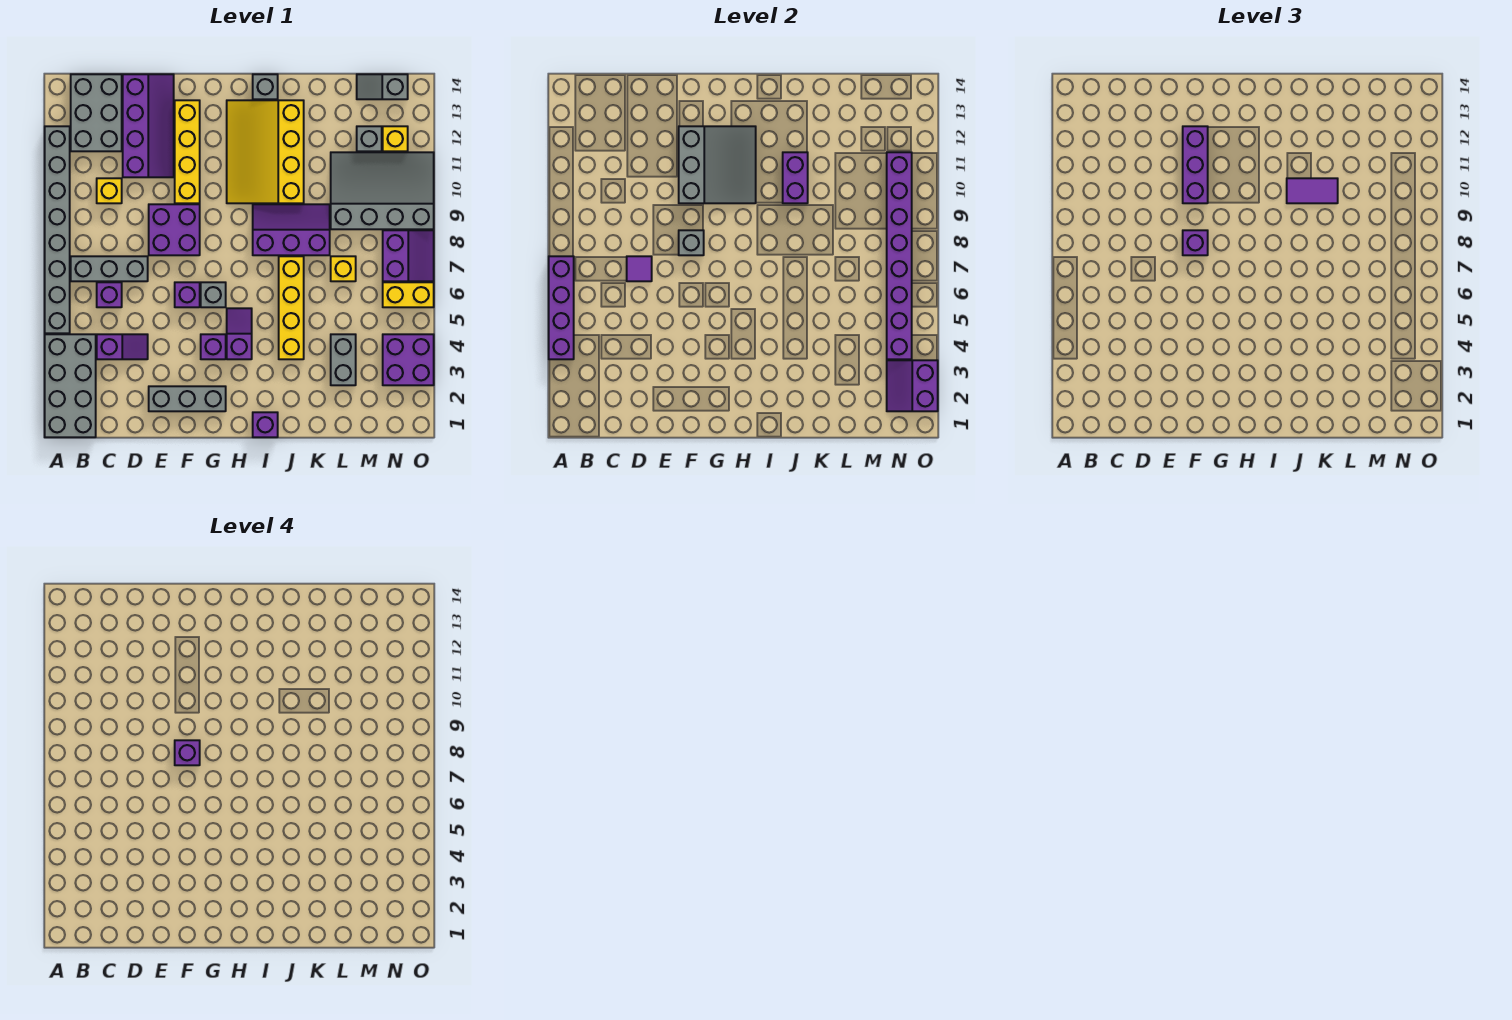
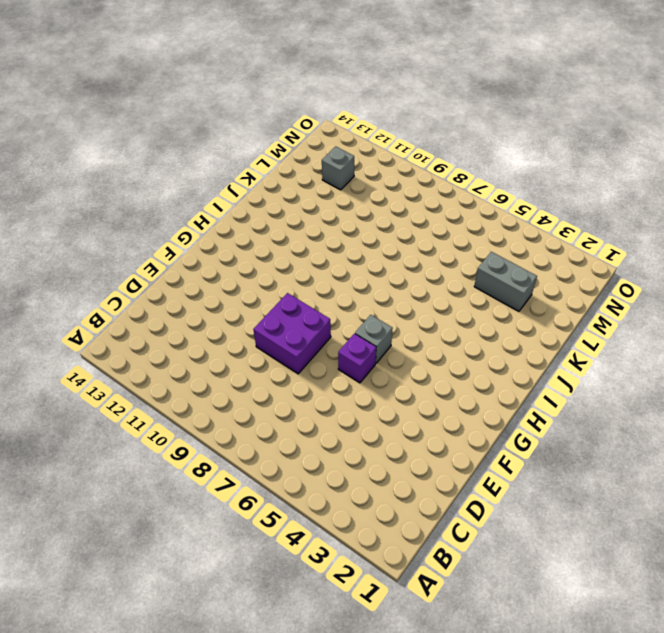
none -> grey brick A1:B4 level 1
none -> grey brick A5:A12 level 1
none -> grey brick B7:D7 level 1
none -> grey brick B12:C14 level 1

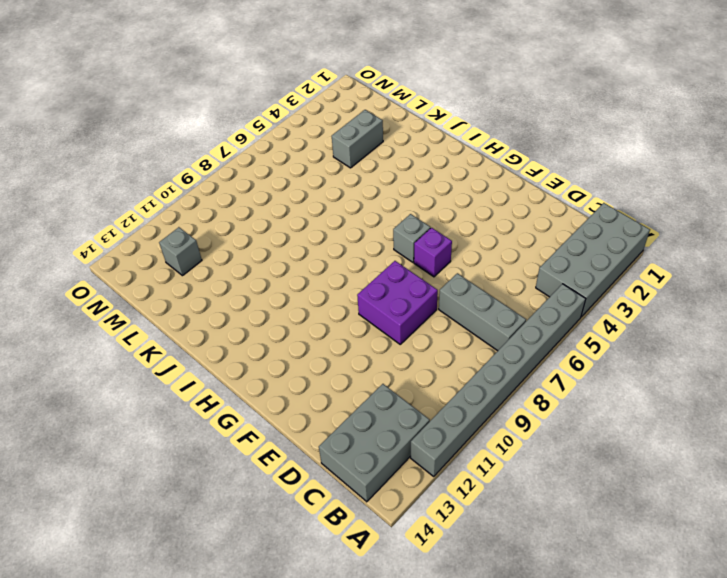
none -> purple slope C4:D4 level 1 top C
none -> purple brick C6 level 1
none -> yellow brick C10 level 1
none -> purple slope D11:E14 level 1 top D

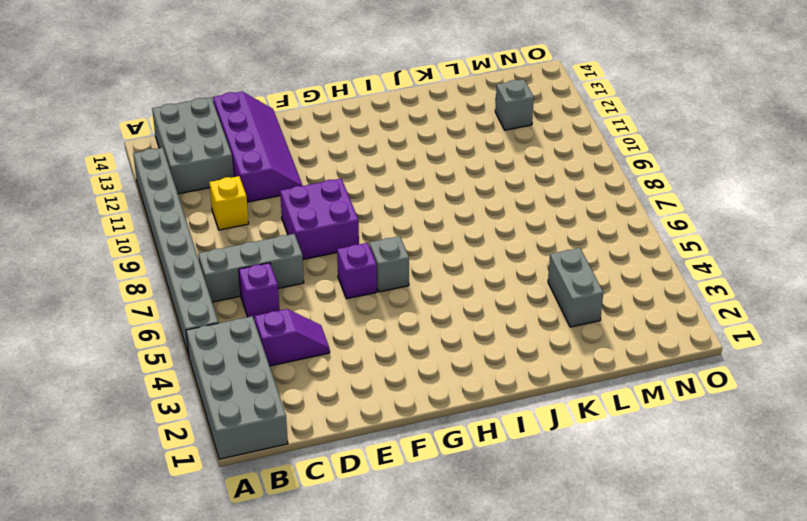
none -> grey brick E2:G2 level 1
none -> yellow brick F10:F13 level 1
none -> purple brick G4 level 1
none -> purple slope H4:H5 level 1 top 4

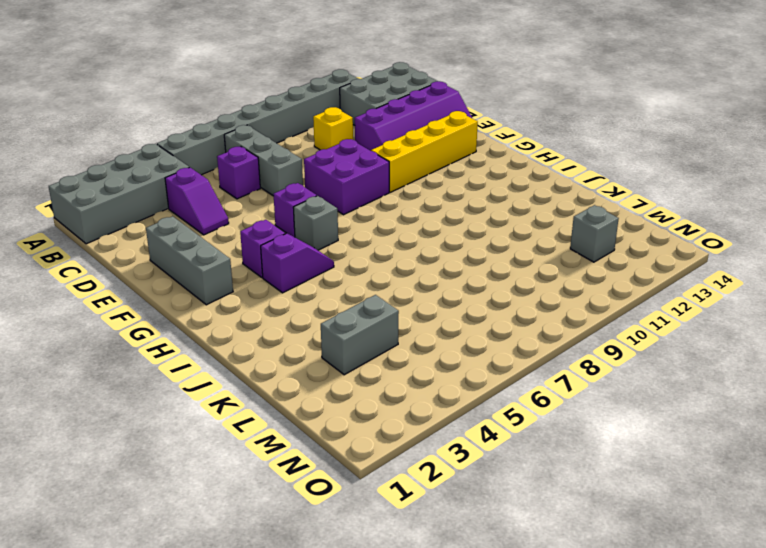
none -> yellow slope H10:J13 level 1 top J
none -> purple brick I1 level 1
none -> purple slope I8:K9 level 1 top 8
none -> grey brick I14 level 1

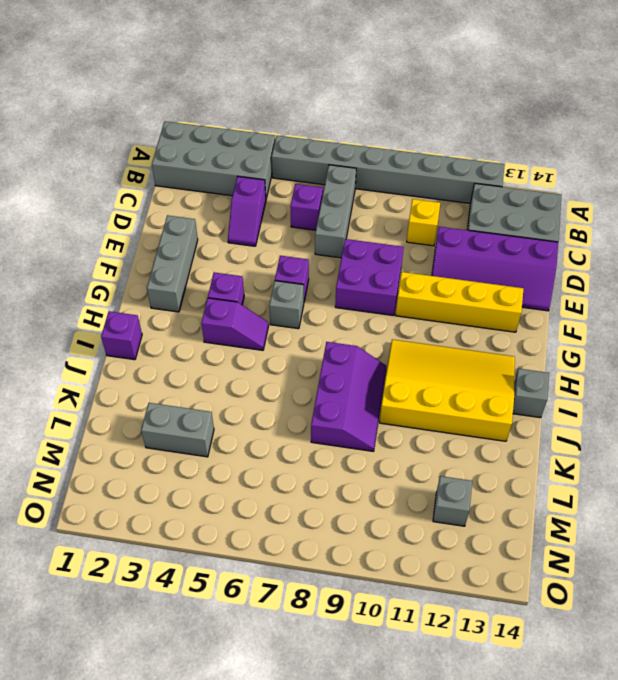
none -> yellow brick J4:J7 level 1
none -> yellow brick L7 level 1
none -> grey slope L9:O11 level 1 top 9
none -> grey slope M14:N14 level 1 top N

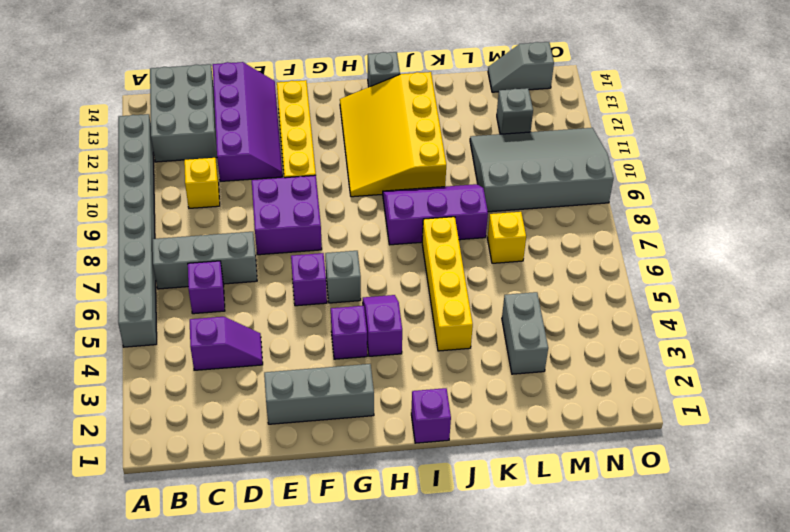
none -> grey brick A1:B4 level 1
none -> purple brick N3:O4 level 1
none -> yellow brick N6:O6 level 1
none -> purple slope N7:O8 level 1 top N

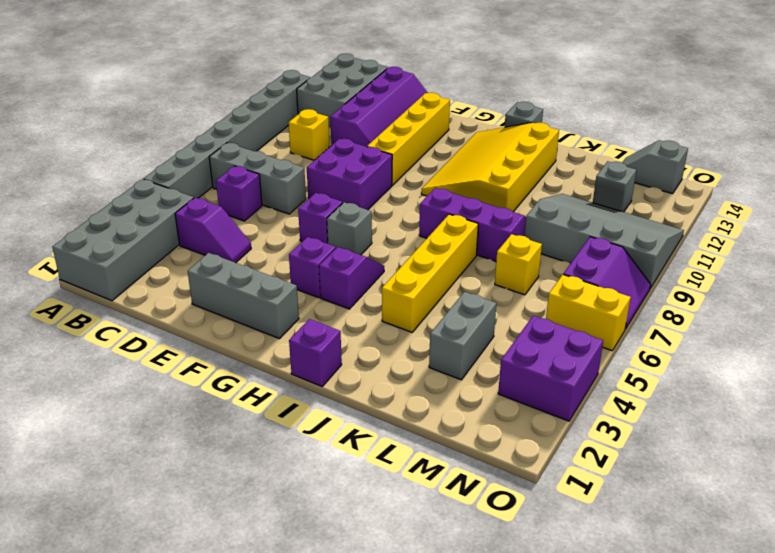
none -> yellow brick N12 level 1
none -> purple brick A4:A7 level 2
none -> purple tile D7 level 2
none -> grey brick F8 level 2

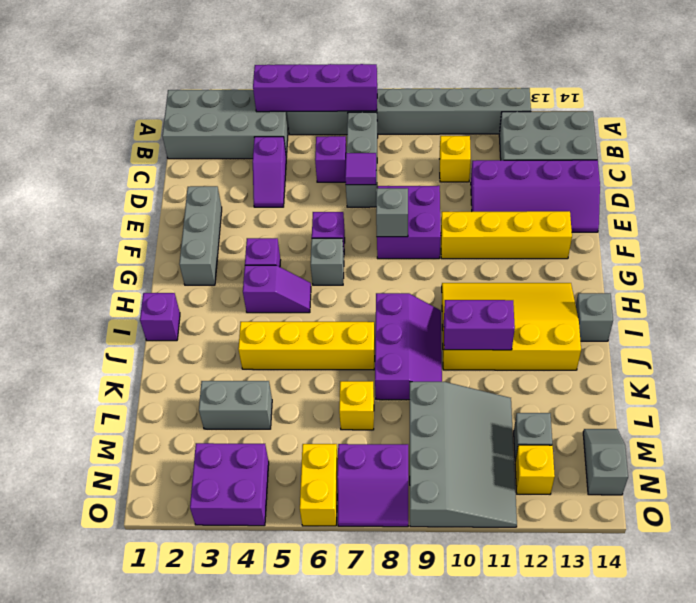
none -> grey slope F10:H12 level 2 top F
none -> purple slope N2:O3 level 2 top O
none -> purple brick N4:N11 level 2
none -> purple brick F8 level 3

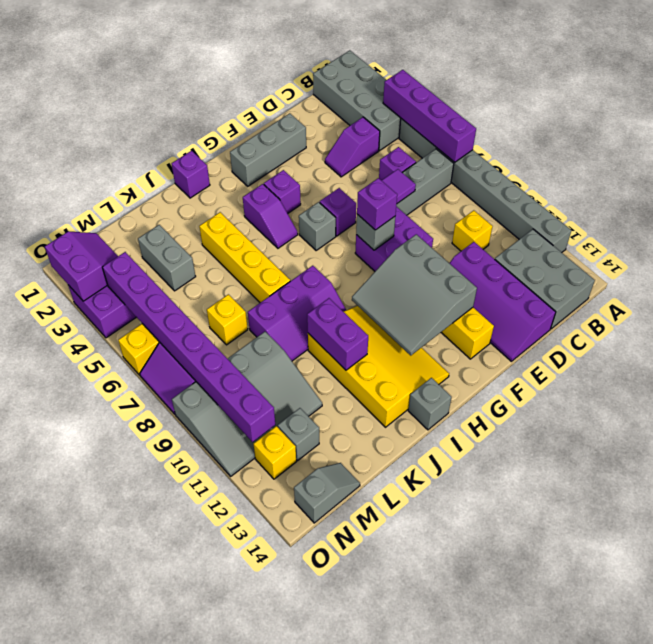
none -> purple brick F10:F12 level 3
none -> purple tile J10:K10 level 3
none -> purple brick F8 level 4

